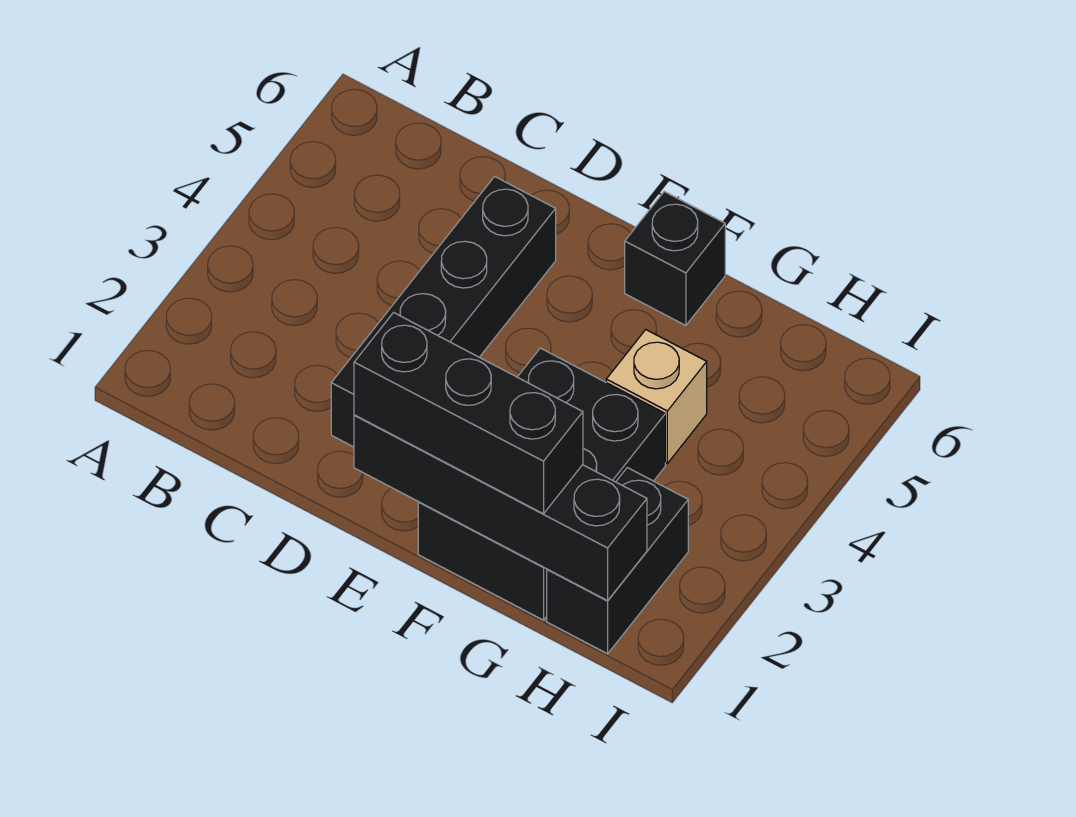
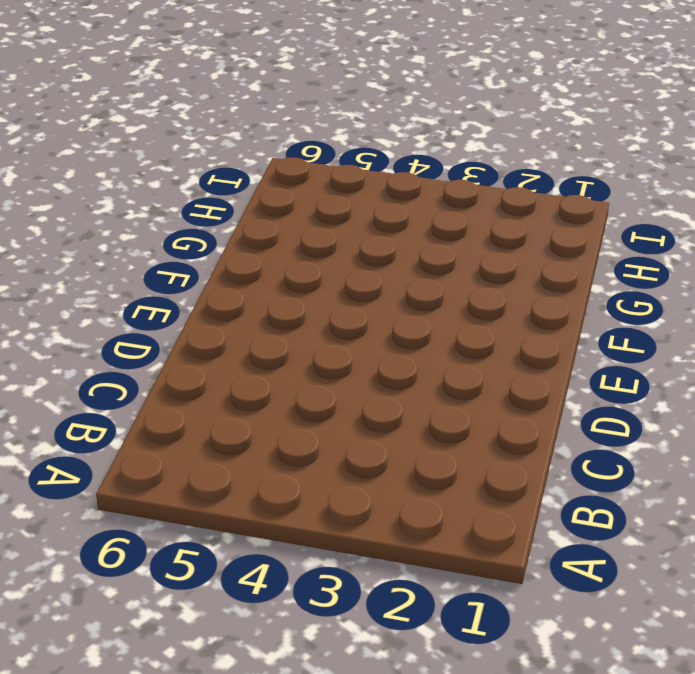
none -> black brick D2:D5 level 1
none -> black brick F1:G3 level 1

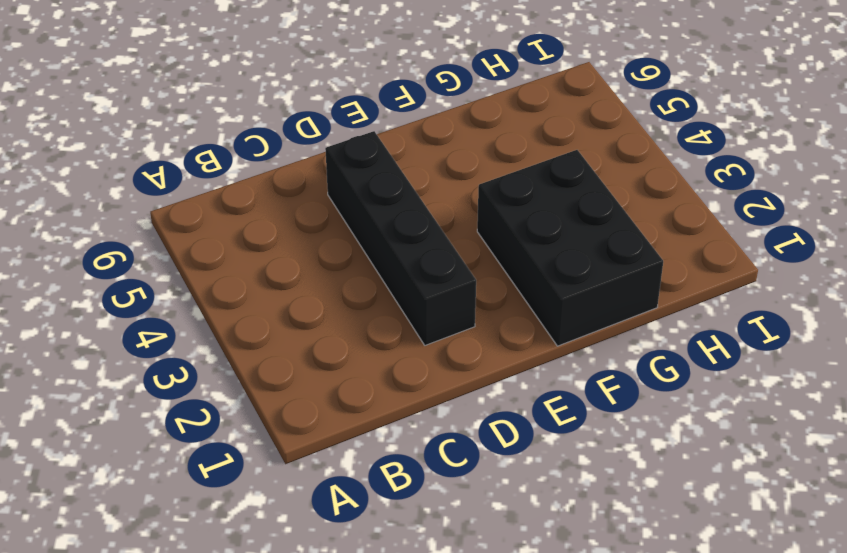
none -> black brick F6 level 1
none -> tan brick G4 level 1

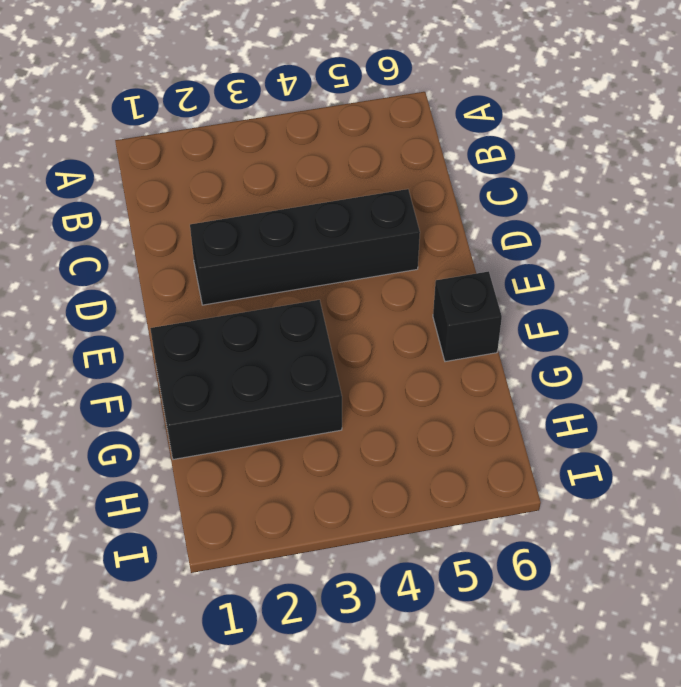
none -> tan brick G4 level 1
none -> black brick H1:H2 level 1

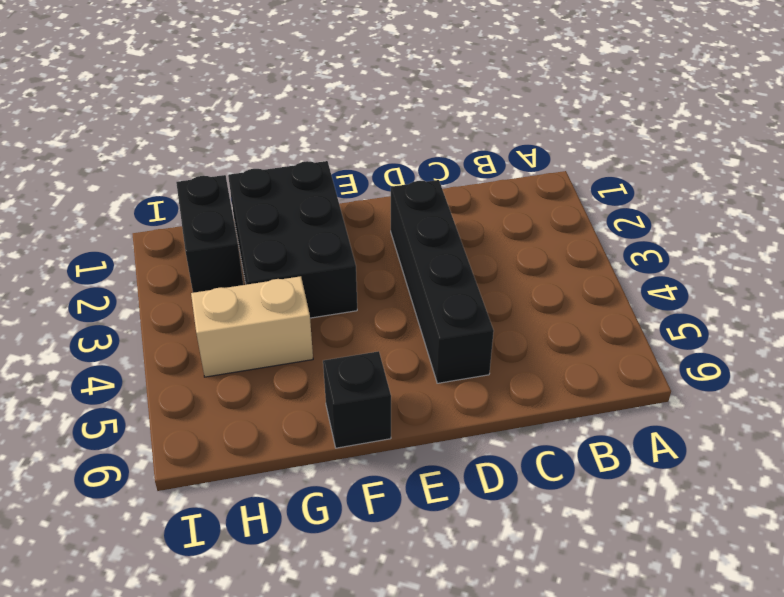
tan brick G4:H4 level 1 -> tan brick G4 level 1
none -> black brick E1:H1 level 2
none -> black brick E1:G1 level 3

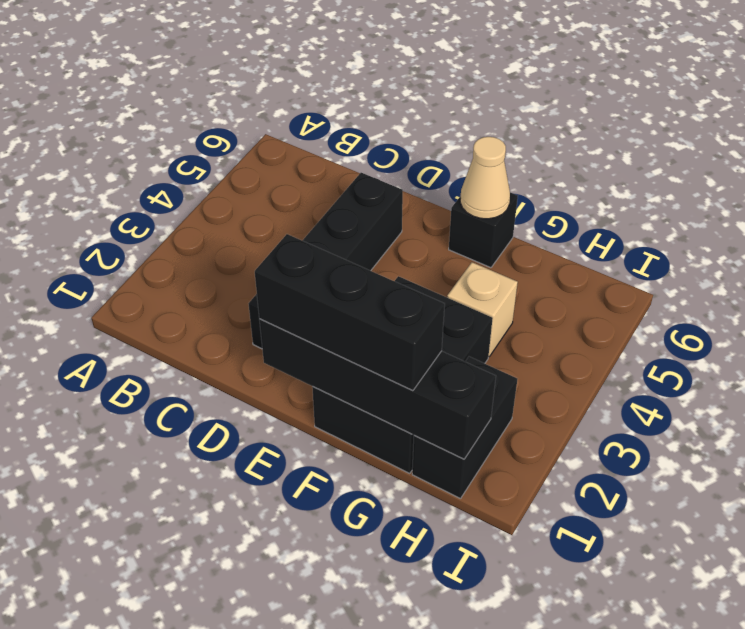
tan cone F6 level 2 -> none

